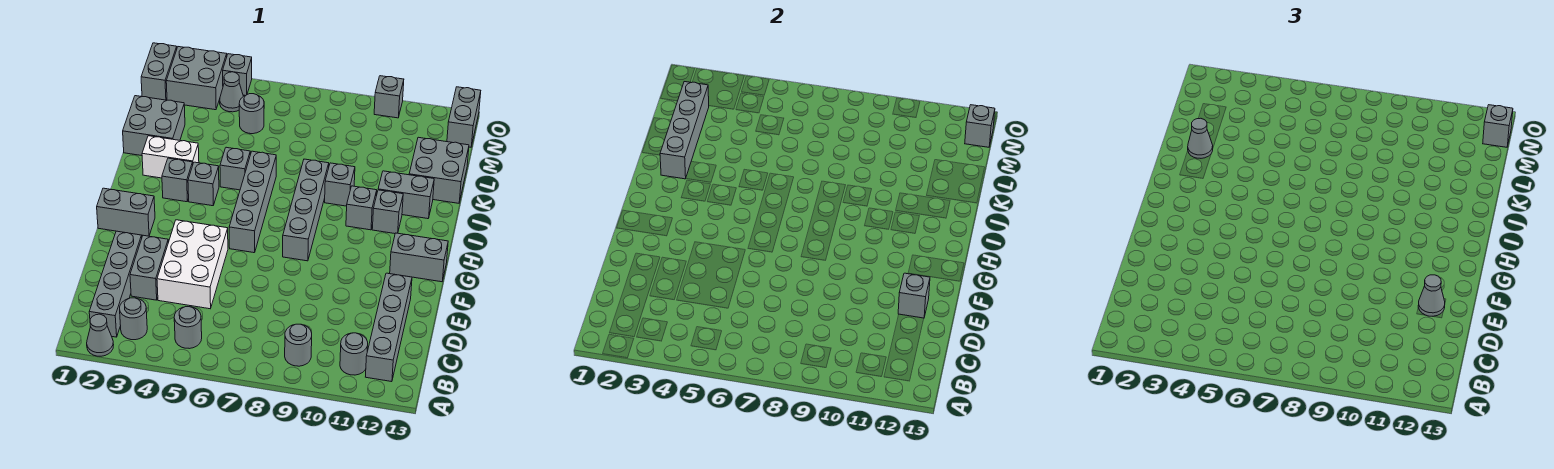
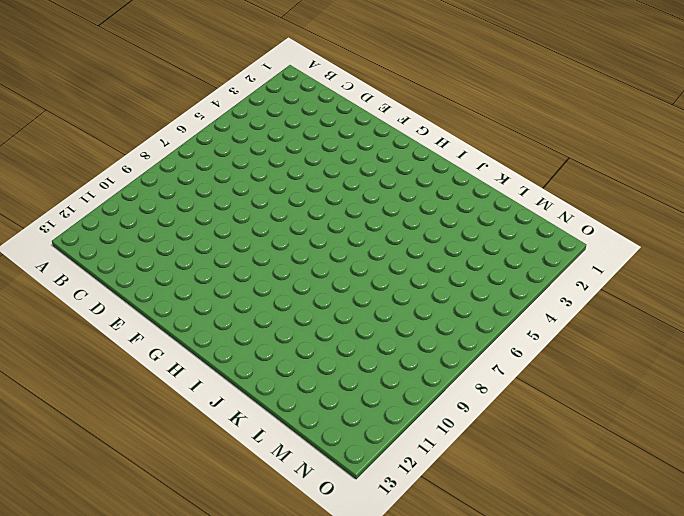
none -> grey cone A2 level 1
none -> grey brick B2:E2 level 1
none -> grey round brick B3 level 1
none -> grey round brick B5 level 1

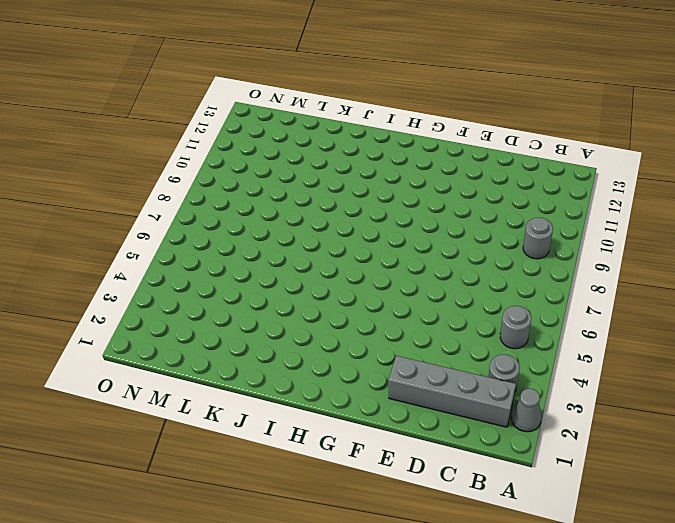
none -> grey round brick B11 level 1
none -> grey brick B12:E12 level 1
none -> grey brick D3:E3 level 1
none -> white brick D4:F5 level 1

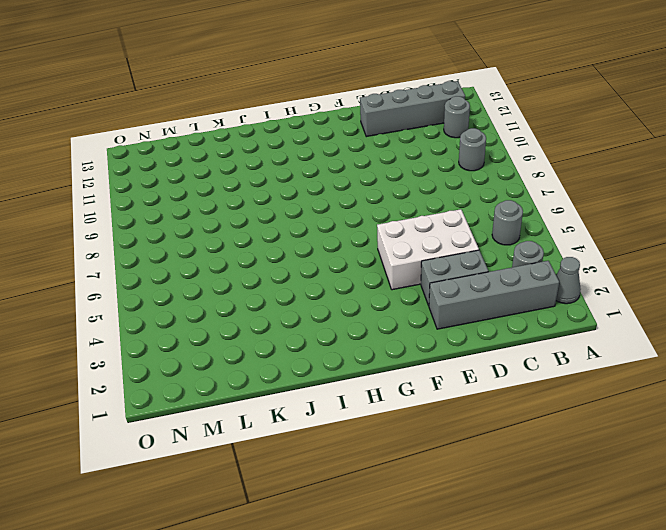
none -> grey brick G1:G2 level 1
none -> grey brick G6:J6 level 1
none -> grey brick G8:J8 level 1
none -> grey brick G12:G13 level 1

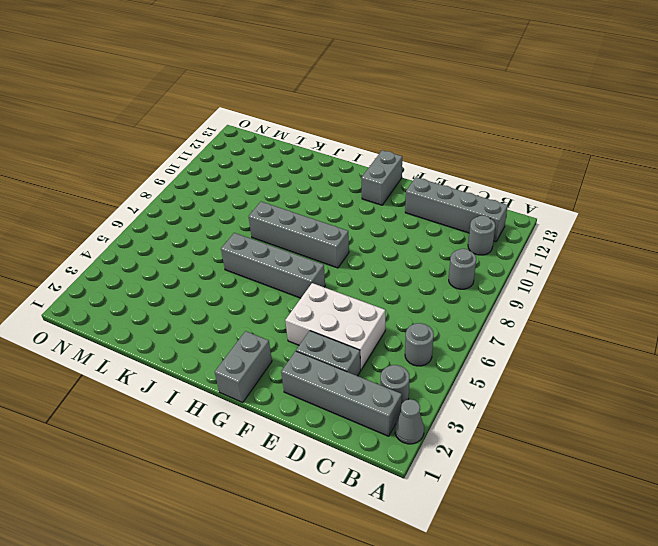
none -> grey brick I3 level 1
none -> grey brick I4 level 1
none -> grey brick I10 level 1
none -> grey brick I11 level 1

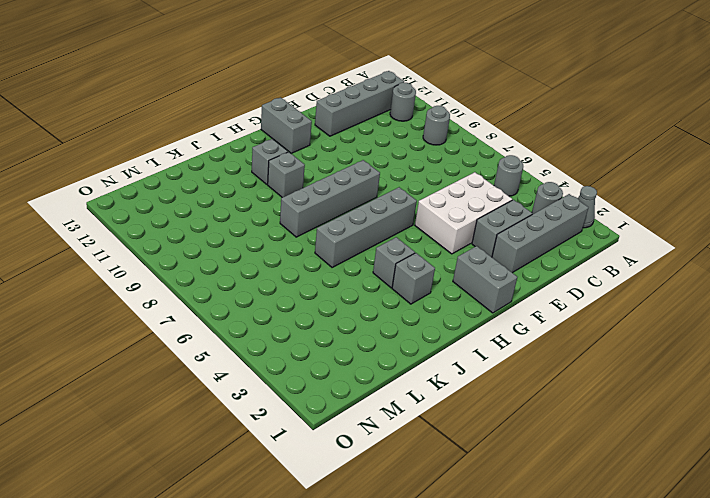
none -> white brick J2:J3 level 1
none -> grey brick J5 level 1
none -> grey brick J9 level 1
none -> grey brick J11:J12 level 1

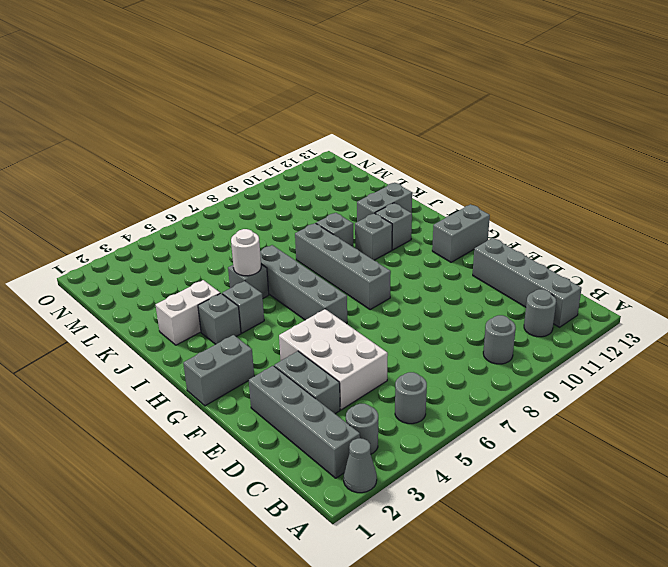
white round brick J5 level 2 -> none
none -> grey brick K1:L2 level 1
none -> grey brick K12:L13 level 1
none -> grey round brick M5 level 1
none -> grey brick N1:O1 level 1

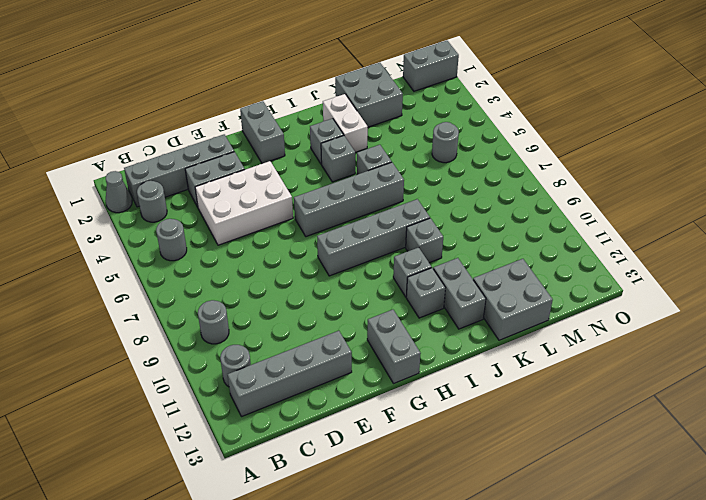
none -> grey brick N2:O3 level 1
none -> grey cone N4 level 1
none -> grey brick N13:O13 level 1
none -> grey brick O4 level 1

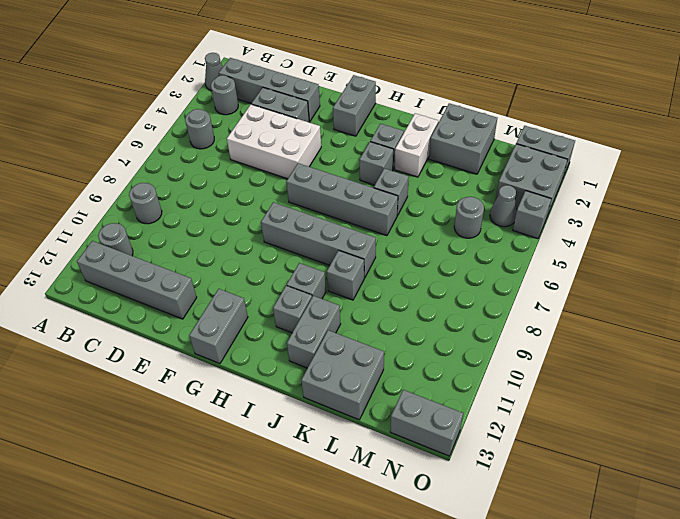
none -> grey brick O10 level 1
none -> grey brick E12 level 2
none -> grey brick J2:M2 level 2
none -> grey brick N13 level 2

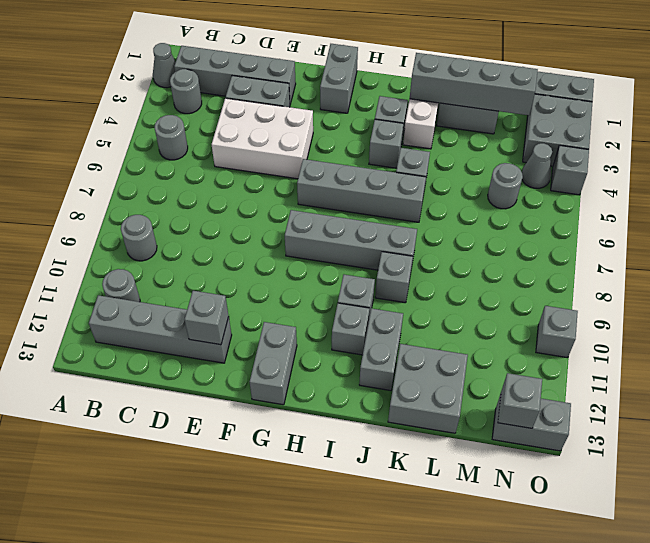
none -> grey cone E12 level 3
none -> grey cone K2 level 3
none -> grey brick N13 level 3

